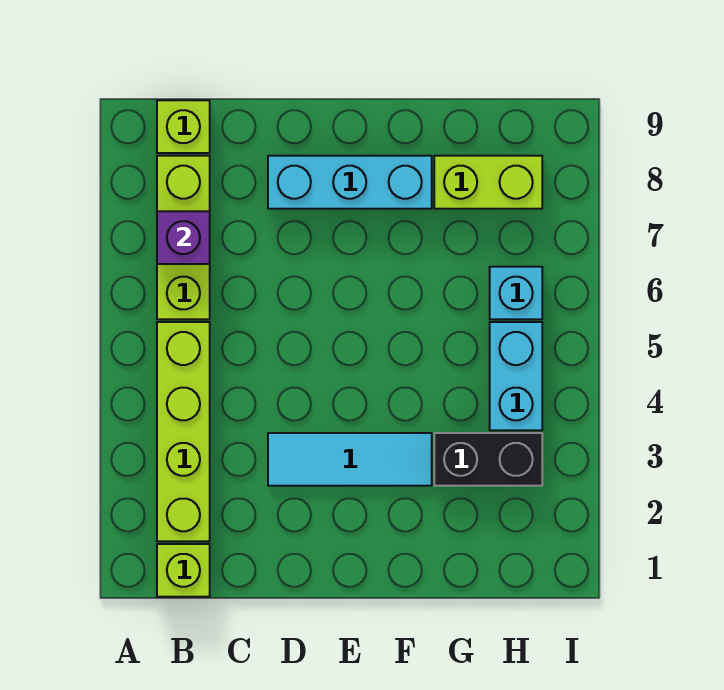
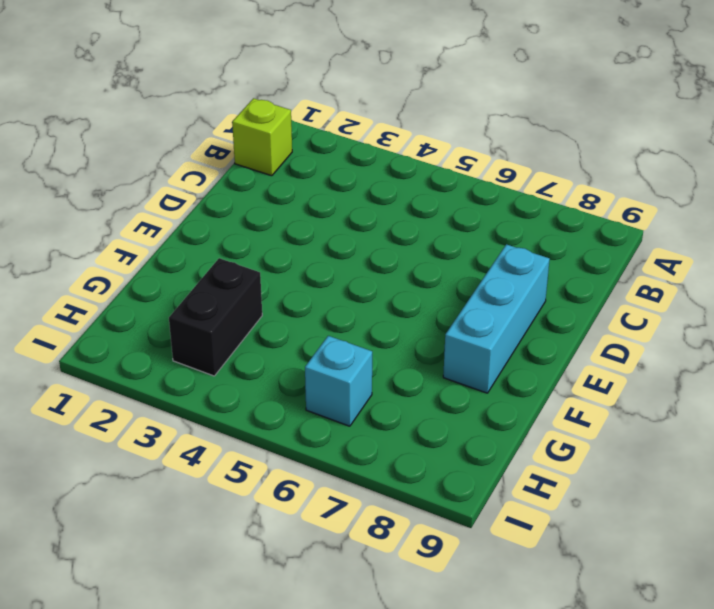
none -> lime brick B2:B5 level 1
none -> lime brick B6:B8 level 1

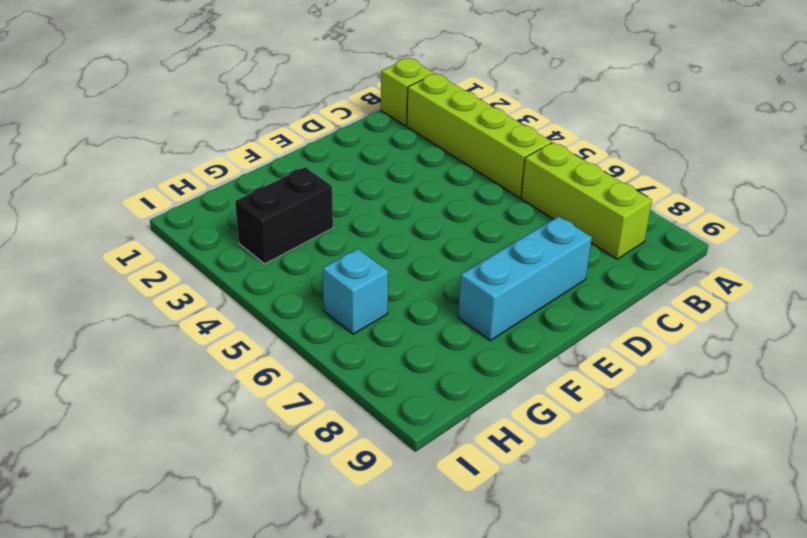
none -> lime brick B9 level 1
none -> cyan tile D3:F3 level 1

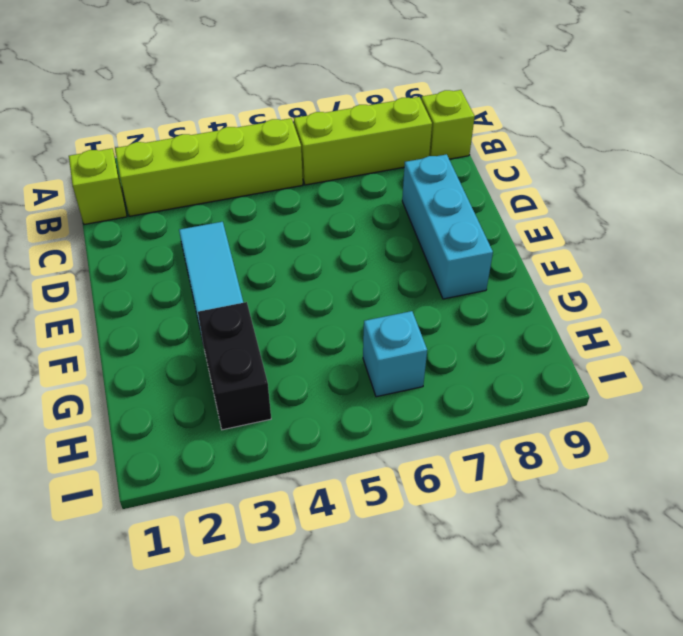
none -> lime brick G8:H8 level 1
none -> cyan brick H4:H5 level 1

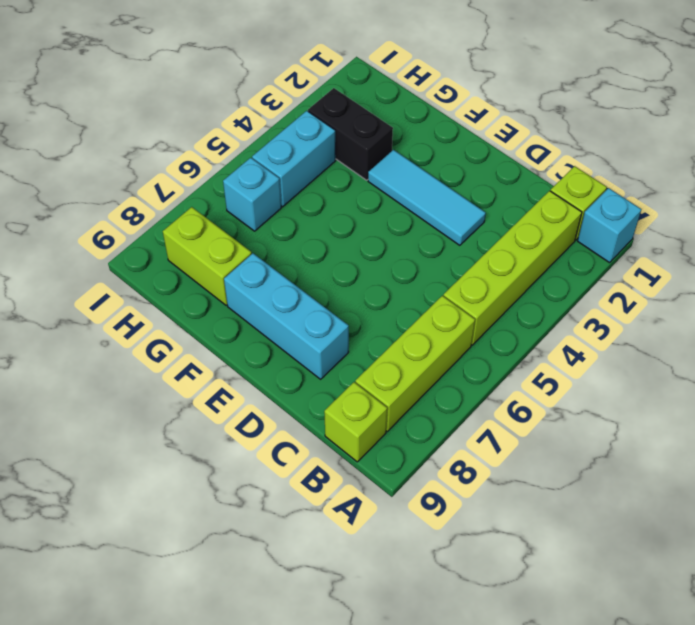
cyan brick A1 level 1 -> none
none -> purple brick B7 level 2

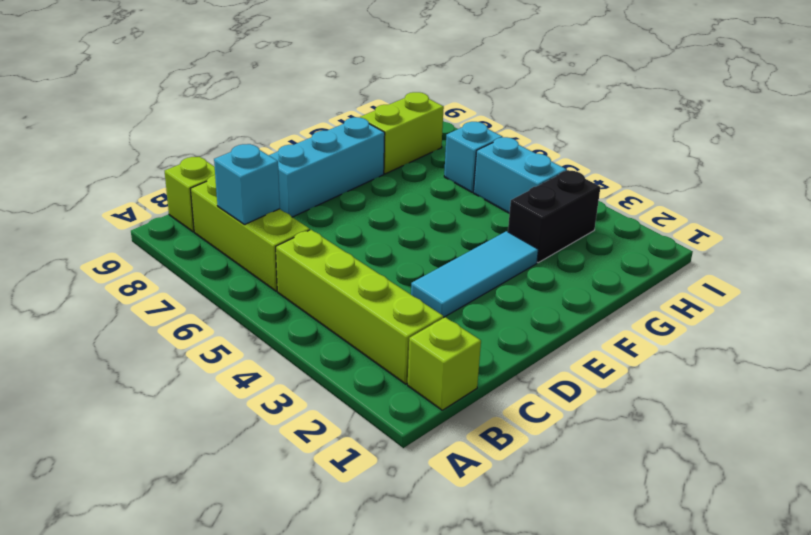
cyan brick B7 level 2 -> purple brick B7 level 2

